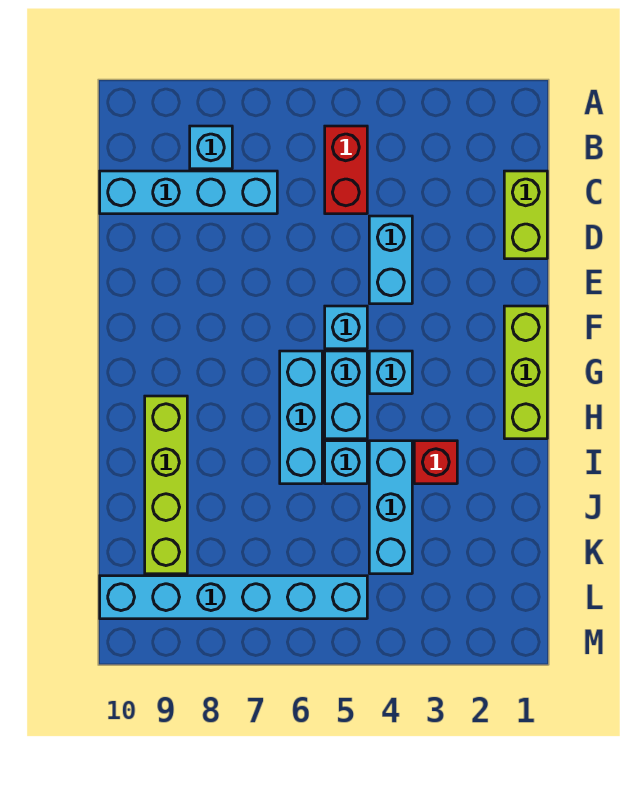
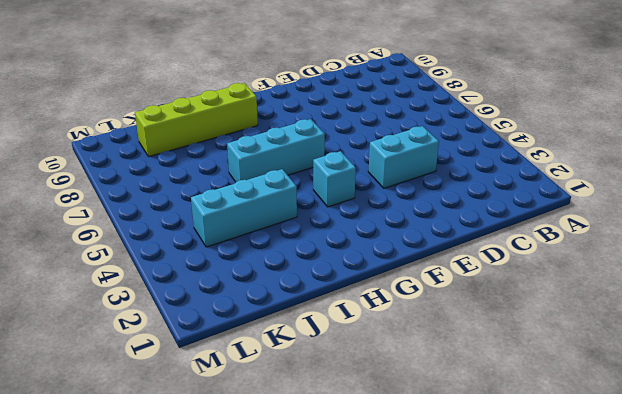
none -> red brick B5:C5 level 1
none -> cyan brick B8 level 1
none -> lime brick C1:D1 level 1

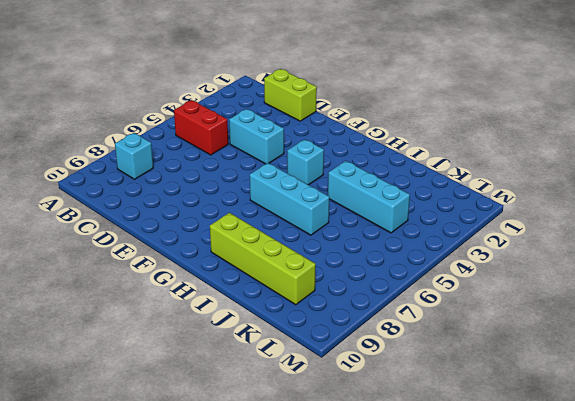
none -> cyan brick C7:C10 level 1
none -> lime brick F1:H1 level 1
none -> cyan brick F5 level 1

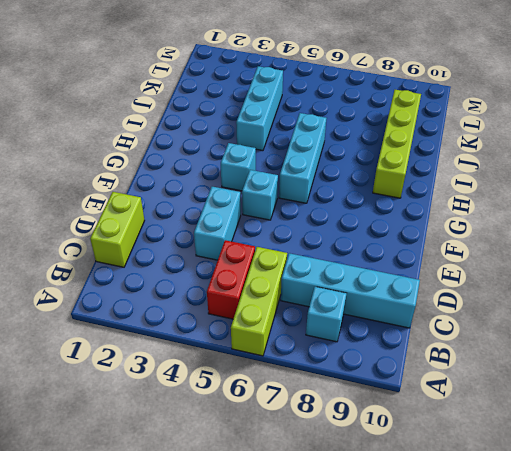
lime brick A6:C6 level 1 -> lime brick F1:H1 level 1
none -> cyan brick G5:H5 level 1
none -> red brick I3 level 1
none -> cyan brick I5 level 1

